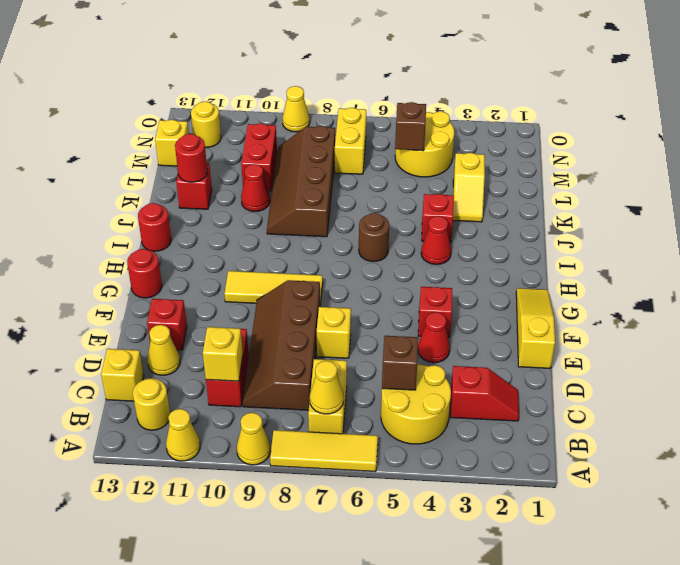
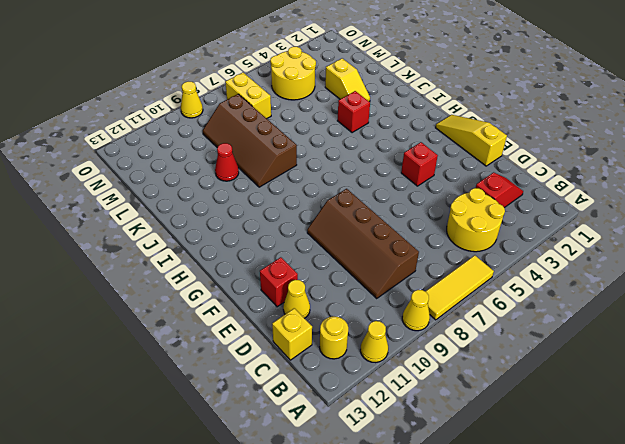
none -> yellow brick B7:C7 level 1
none -> red brick C10:D10 level 1
none -> red cone E4 level 1
none -> yellow brick E7 level 1

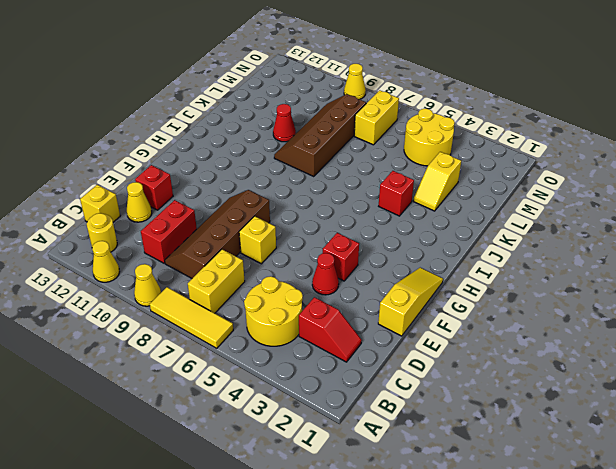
none -> yellow tile G8:G10 level 1
none -> red round brick G13 level 1
none -> red cone I4 level 1
none -> brown round brick I6 level 1

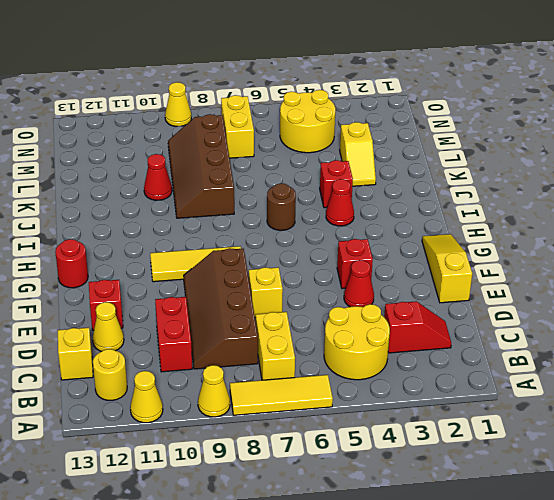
none -> red round brick I13 level 1
none -> red brick K12 level 1
none -> red brick L10:M10 level 1
none -> yellow brick M13 level 1

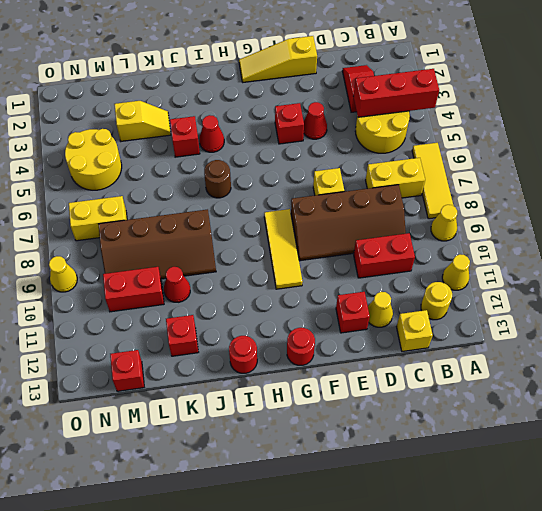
red brick A4:C4 level 2 -> none
red brick M13 level 1 -> yellow brick M13 level 1
none -> yellow round brick N12 level 1
none -> yellow cone B7 level 2
none -> brown brick C5 level 2
none -> yellow brick C10 level 2

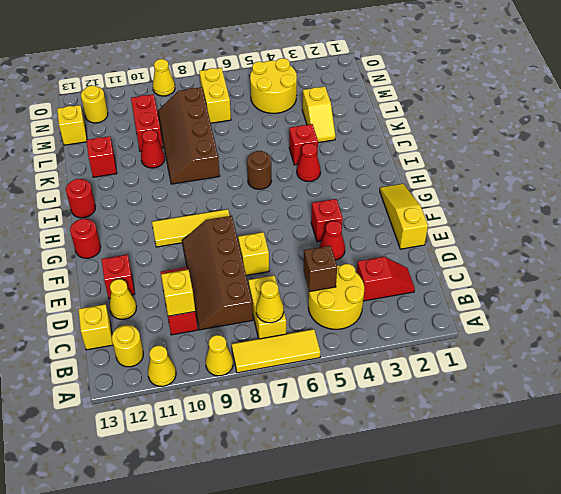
none -> red round brick K12 level 2
none -> brown brick M5 level 2

